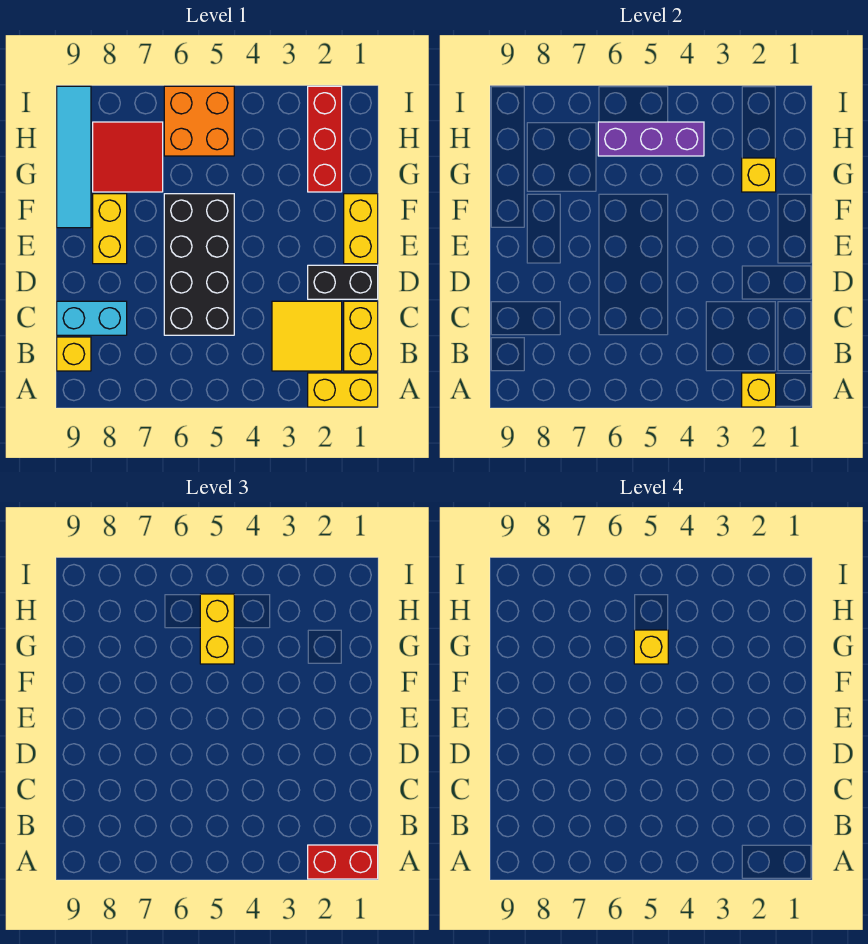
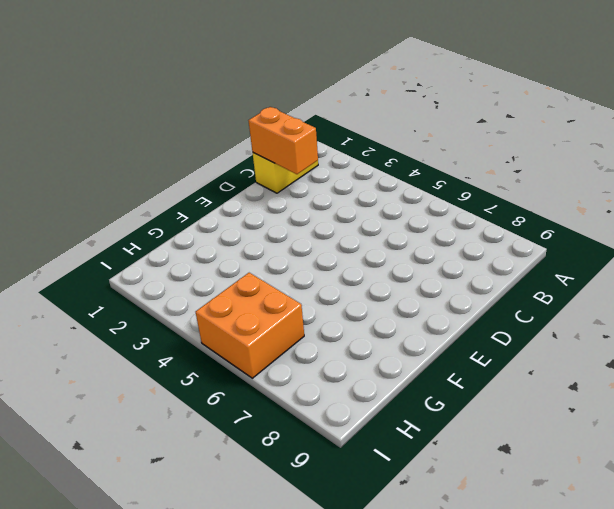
orange brick C1:C2 level 2 -> none
none -> yellow brick A1:A2 level 1
none -> yellow tile B2:C3 level 1
none -> yellow brick B9 level 1

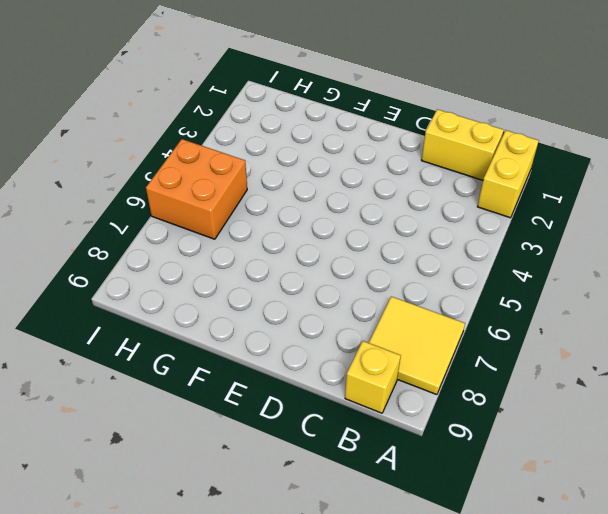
yellow tile A7:B8 level 1 -> yellow tile B2:C3 level 1
none -> black brick C5:F6 level 1
none -> cyan brick C8:C9 level 1
none -> black brick D1:D2 level 1

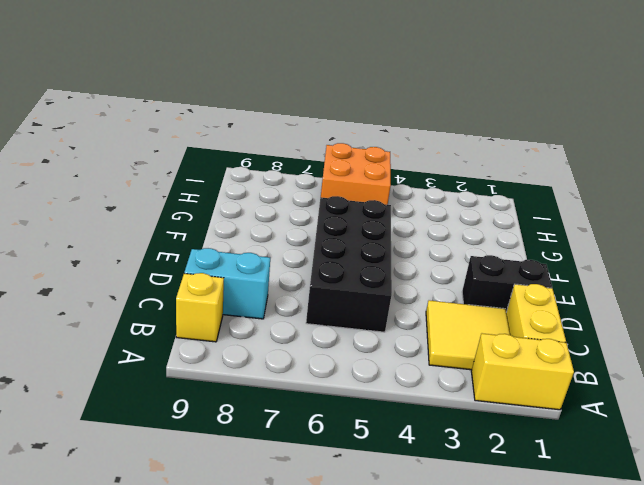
none -> yellow brick E1:F1 level 1
none -> yellow brick E8:F8 level 1
none -> cyan tile F9:I9 level 1

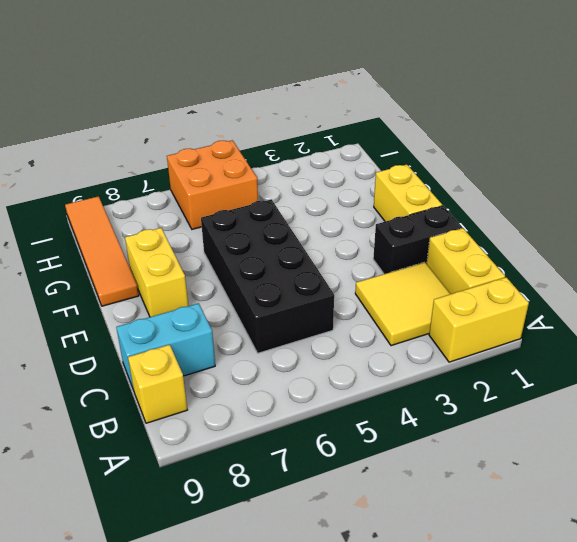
orange tile F9:I9 level 1 -> cyan tile F9:I9 level 1
none -> red brick G2:I2 level 1
none -> red tile G7:H8 level 1
none -> yellow brick A2 level 2

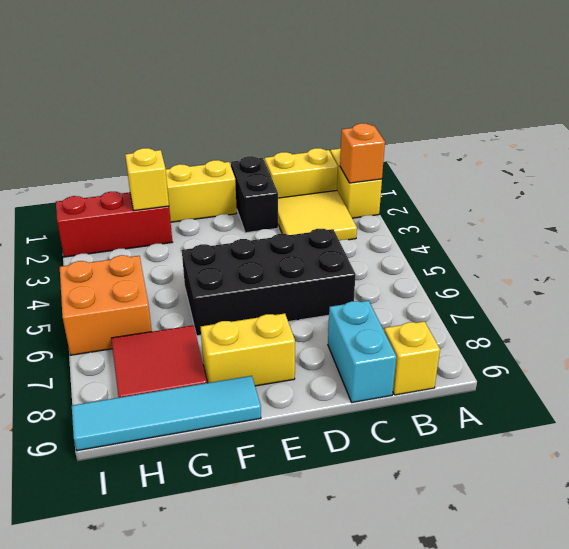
orange brick A2 level 2 -> yellow brick A2 level 2
none -> purple brick H4:H6 level 2
none -> red brick A1:A2 level 3
none -> yellow brick G5:H5 level 3

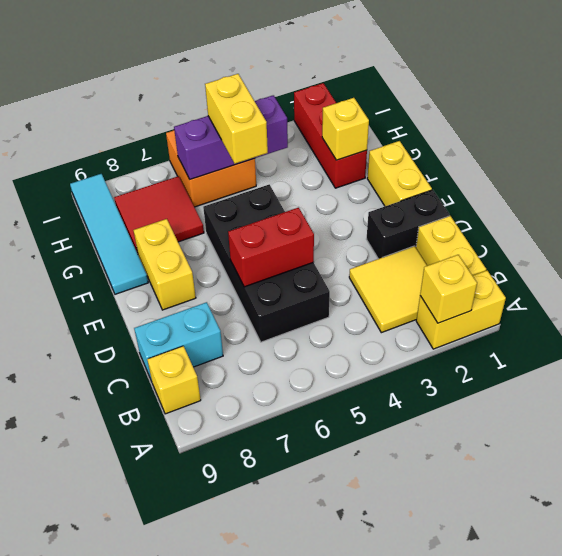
red brick D5:D6 level 2 -> red brick A1:A2 level 3
none -> yellow brick G5 level 4

